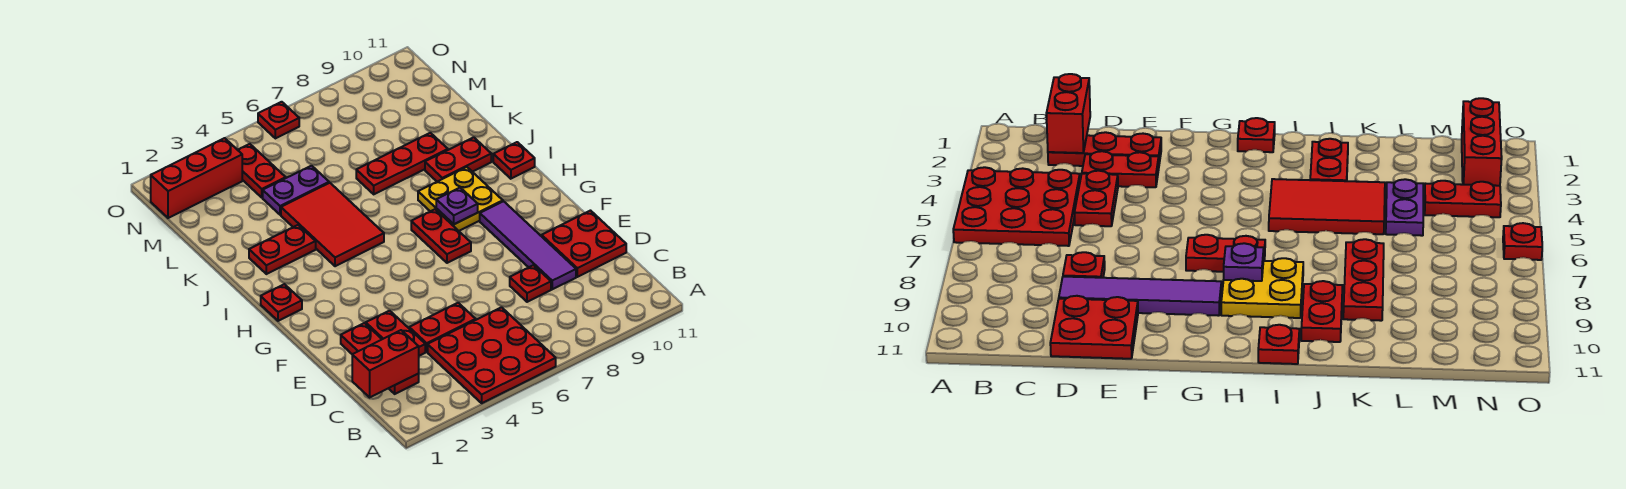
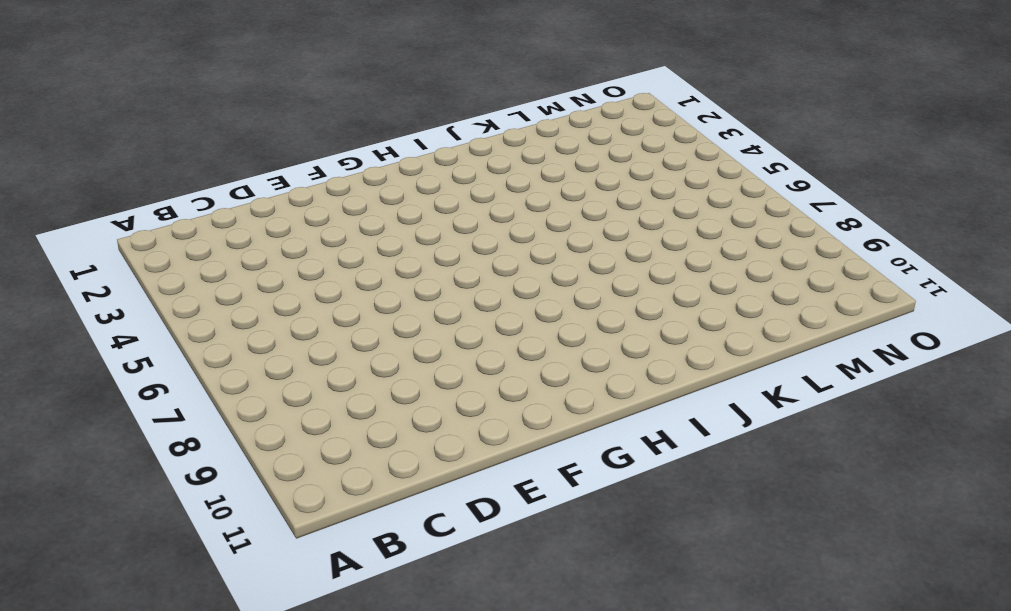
none -> red plate A4:C6 level 1
none -> red plate C2:E2 level 1
none -> red plate D3:E3 level 1

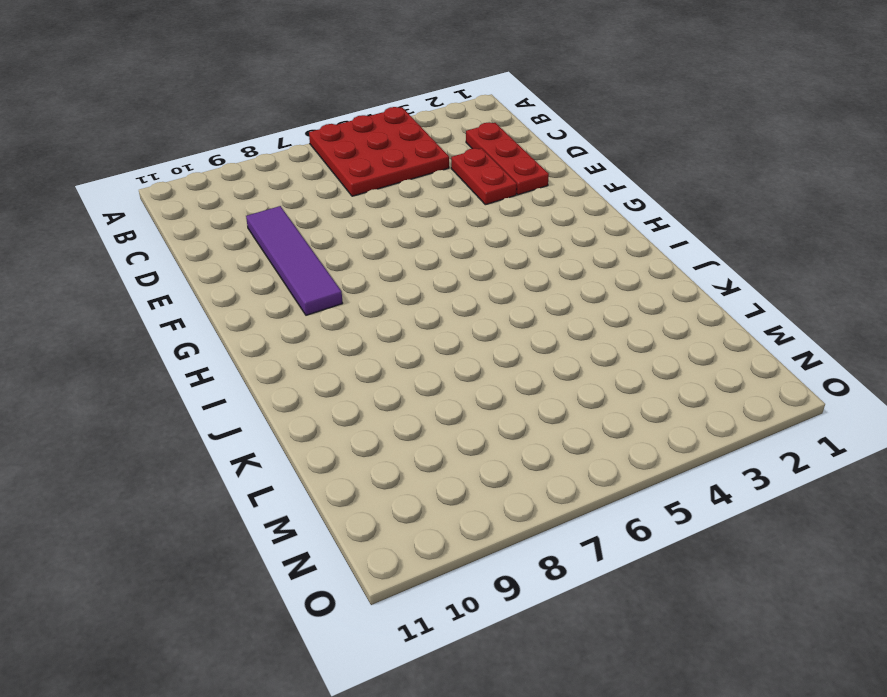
none -> red plate D4:D5 level 1
none -> red plate D8 level 1
none -> red plate D10:E11 level 1

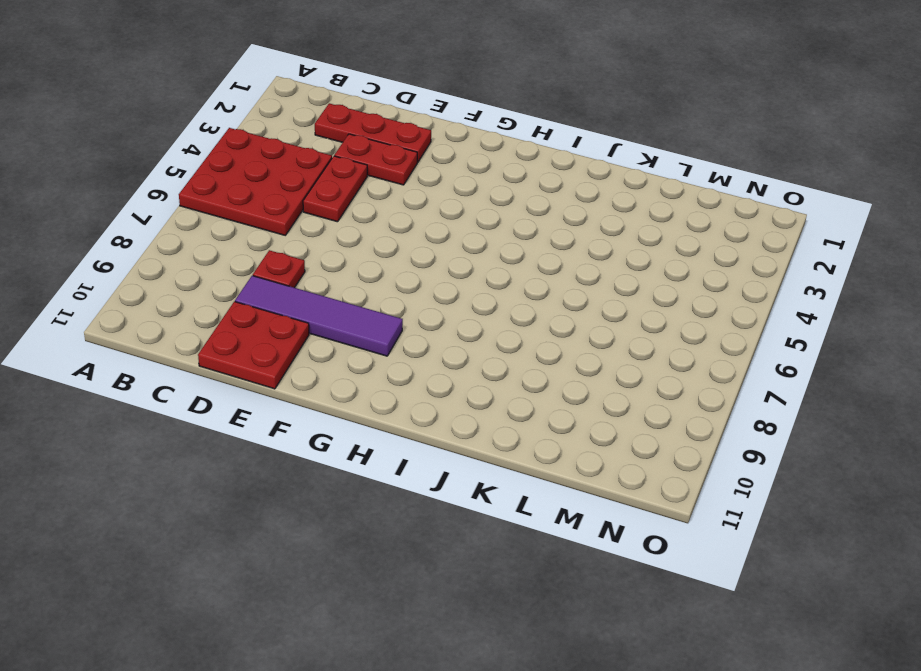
none -> red plate G7:H7 level 1
none -> red plate H1 level 1
none -> yellow plate H8:I9 level 1

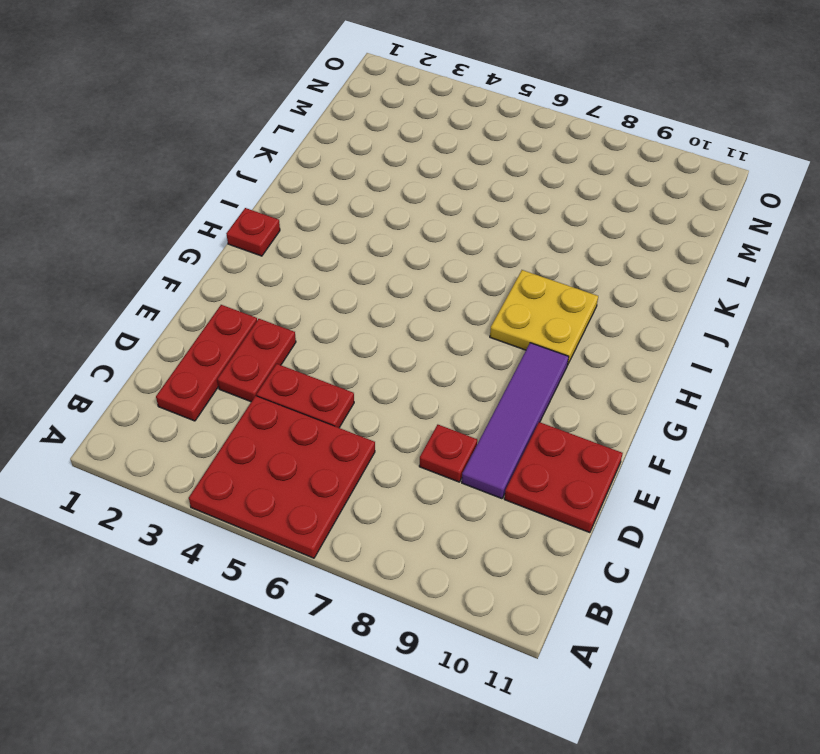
none -> red plate G7:H7 level 1
none -> red tile I4:K5 level 1
none -> red plate I11 level 1

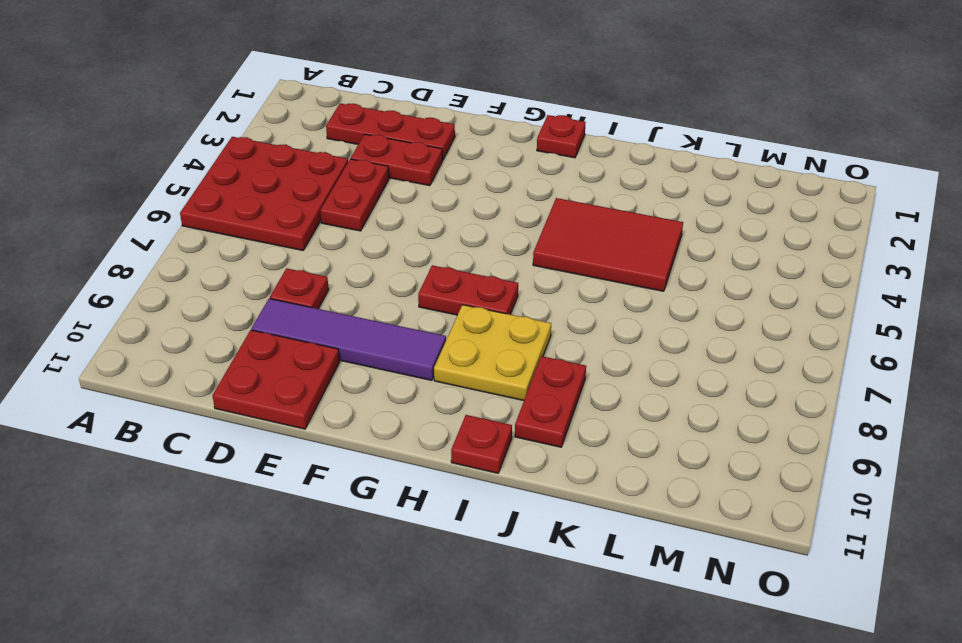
none -> red plate J2:J3 level 1
none -> red plate K7:K9 level 1
none -> purple plate L4:L5 level 1

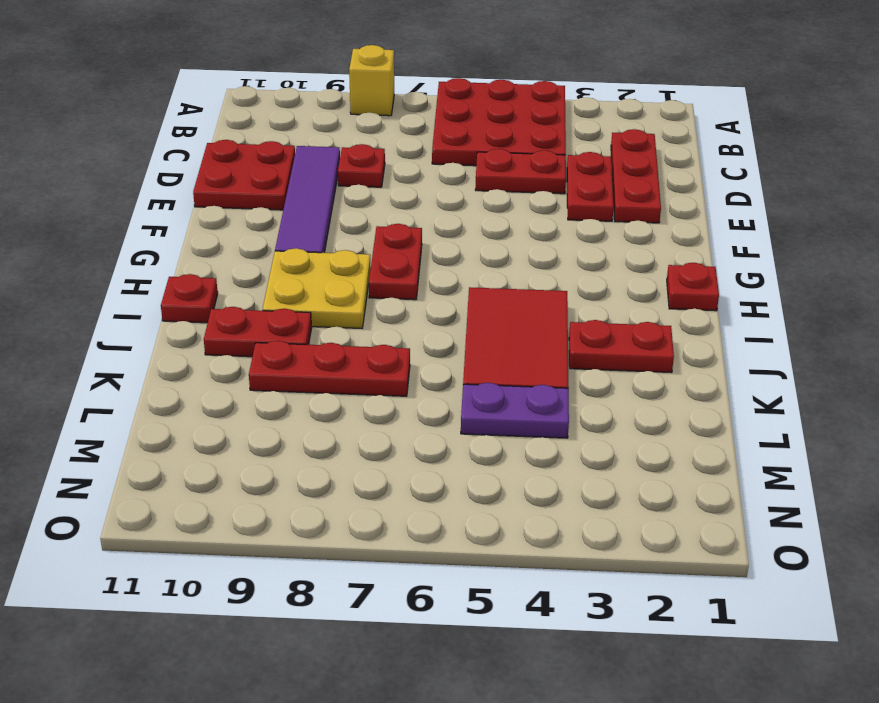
yellow brick A8 level 1 -> none
none -> red plate M4:N4 level 1
none -> red brick N1:N3 level 1
none -> red plate O6 level 1

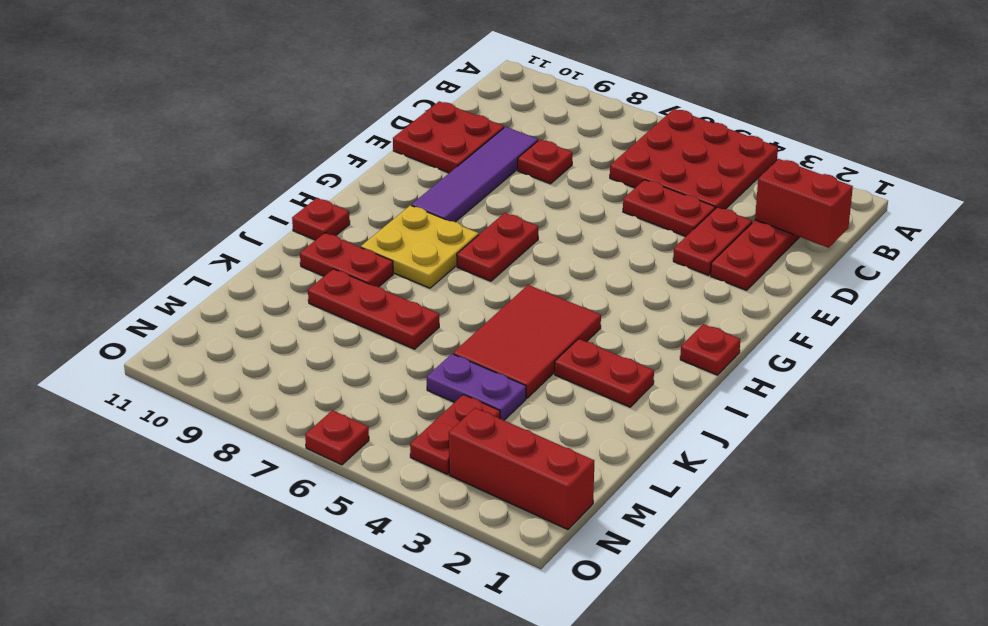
none -> purple plate H8 level 2

